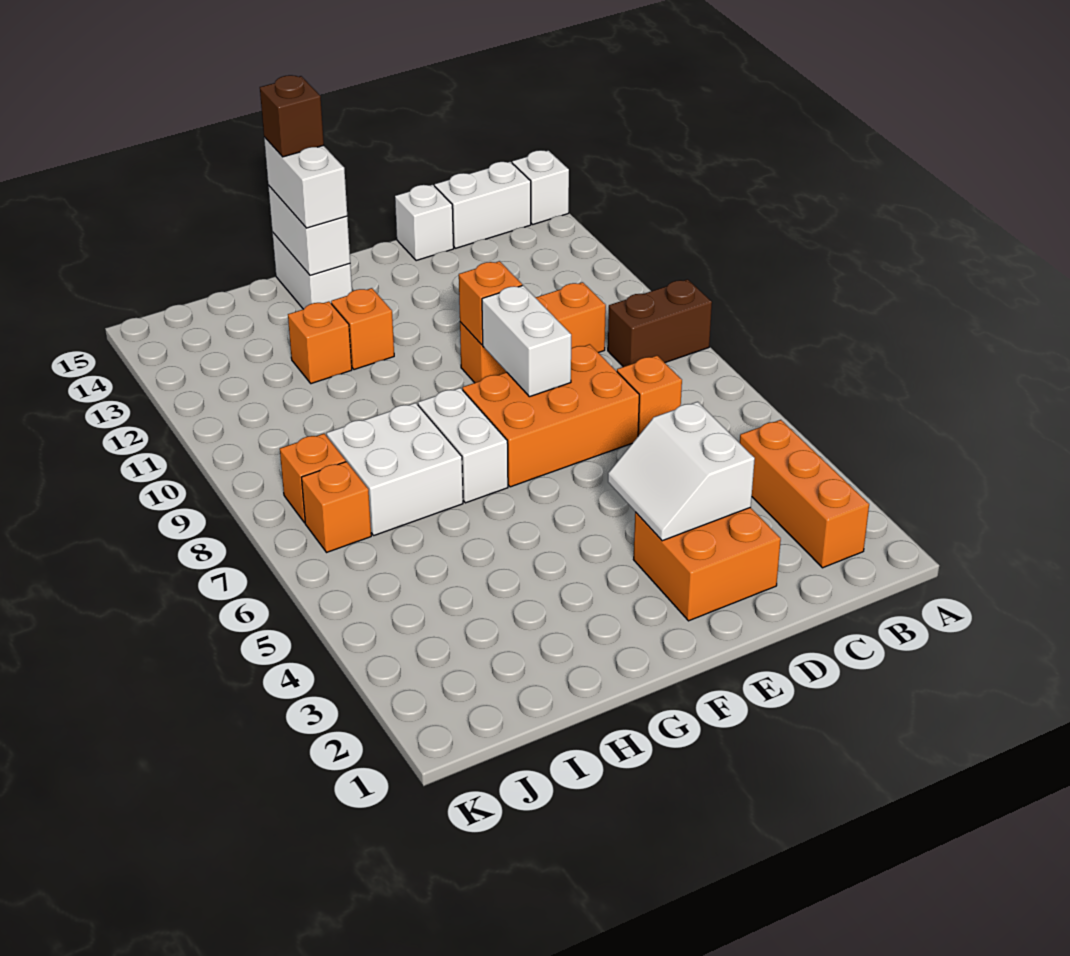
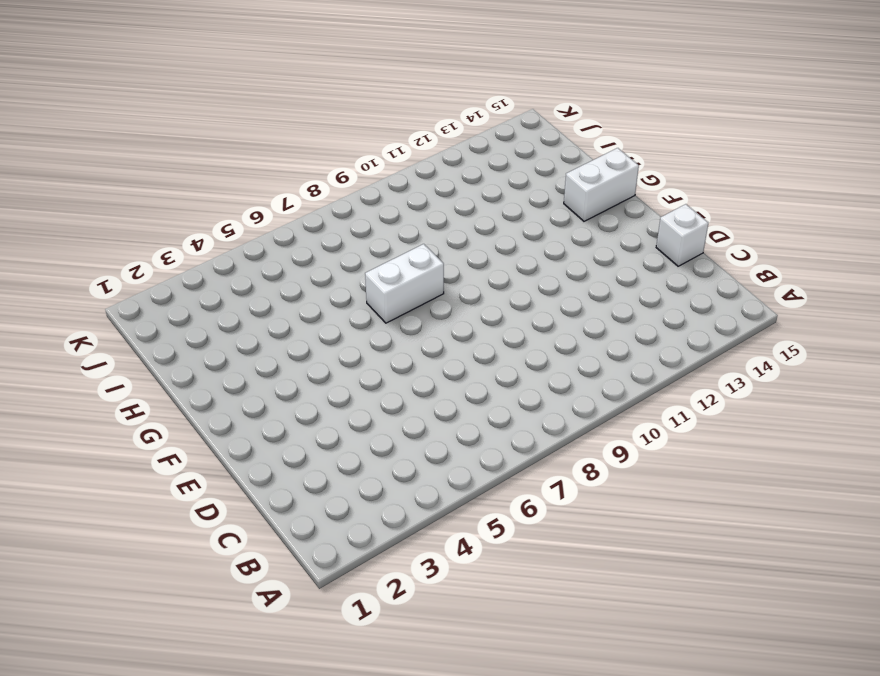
none -> brown brick A9:B9 level 1
none -> white brick A15 level 1
none -> orange brick B2:B4 level 1

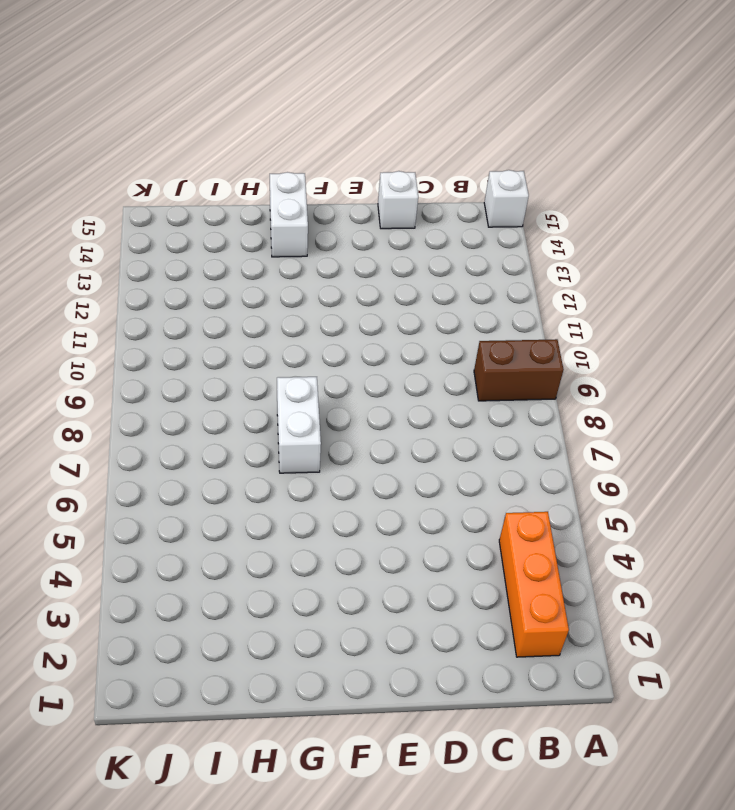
none -> white brick B15:C15 level 1
none -> orange brick C7 level 1
none -> orange brick C10:E10 level 1

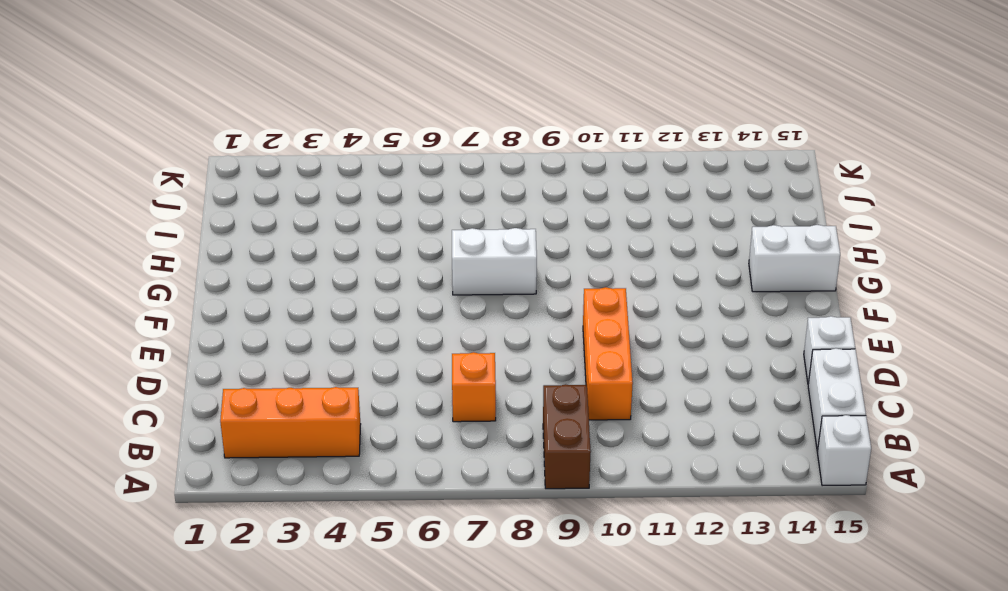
none -> orange brick D2:E3 level 1
none -> orange brick D7:F8 level 1
none -> orange brick G12 level 1

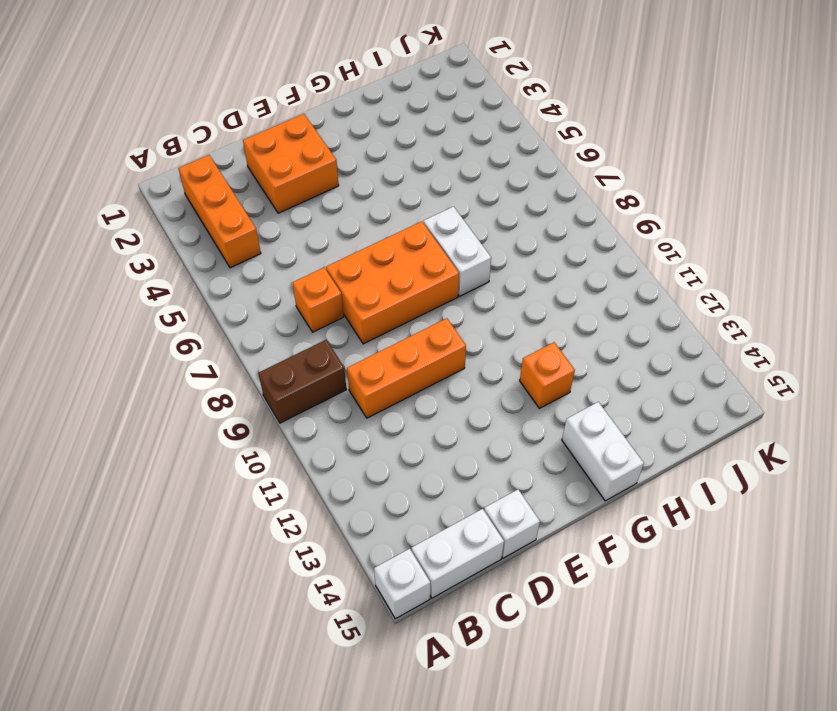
none -> white brick H7:I8 level 1
none -> orange brick H12 level 1
none -> orange brick J7 level 1

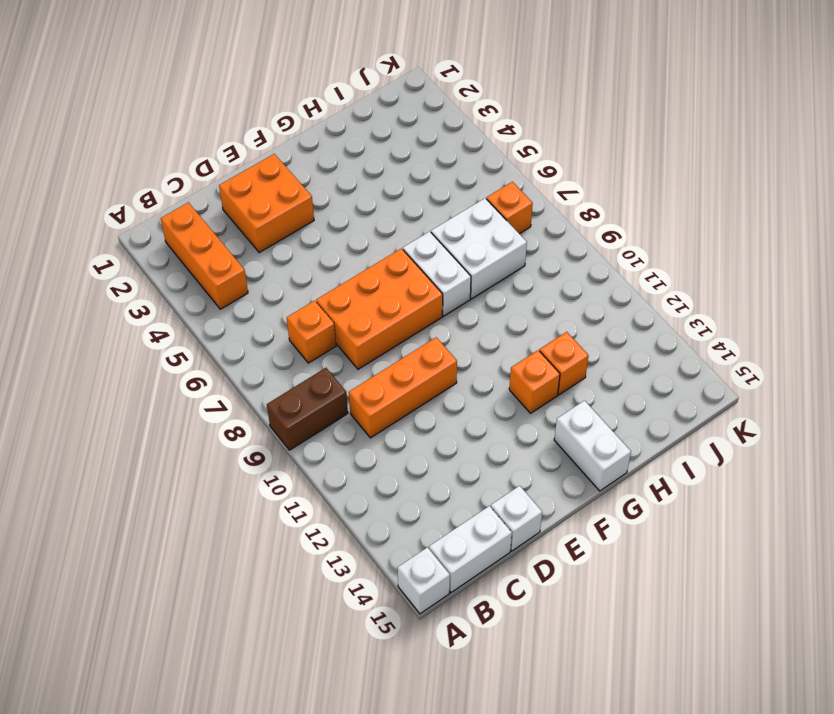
none -> orange brick J8 level 1
none -> white slope D3:E4 level 2 top D
none -> white brick E8:E9 level 2

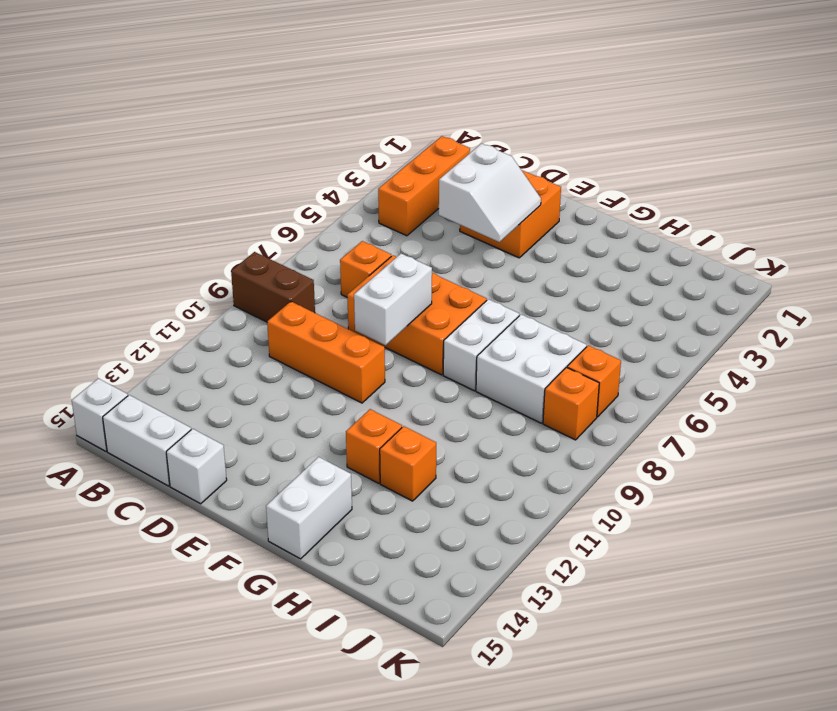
none -> orange brick E10 level 2
none -> white brick G14:G15 level 2
none -> white brick G14:G15 level 3

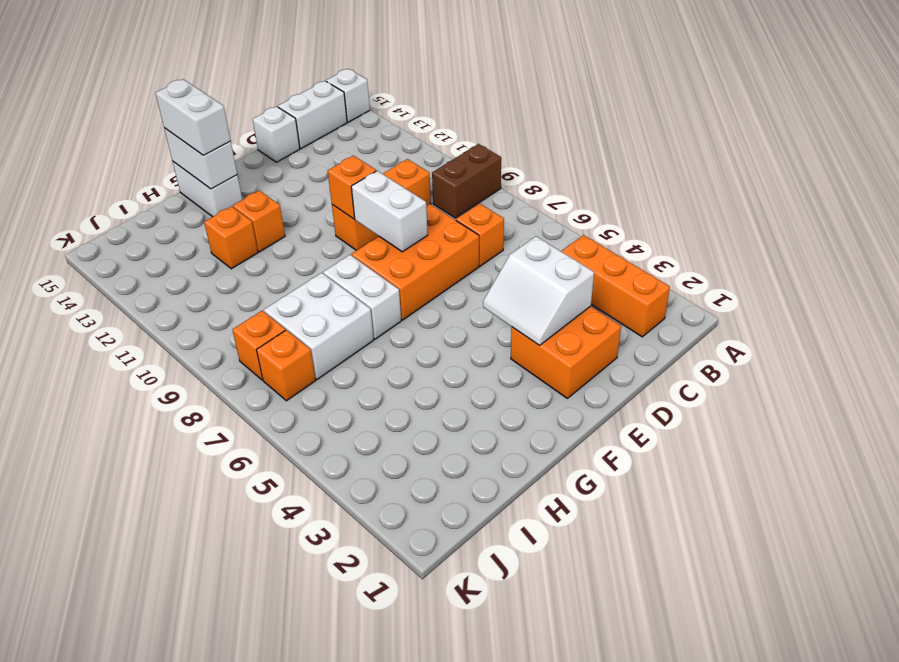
none -> brown brick G15 level 4

